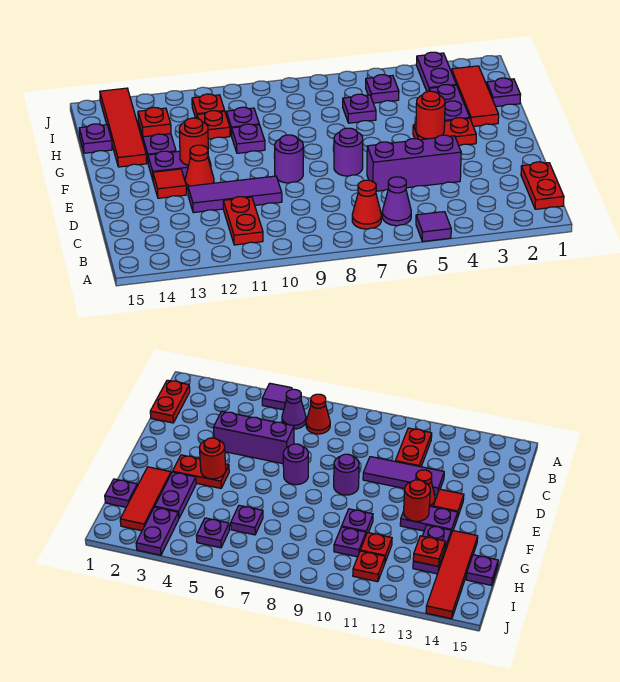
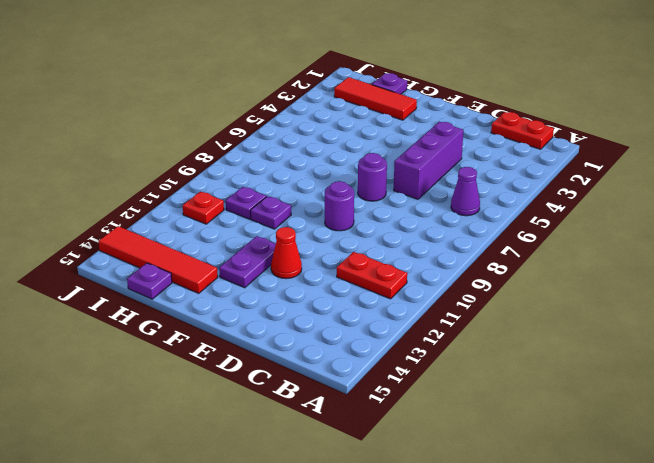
none -> purple tile A5 level 1
none -> red cone B7 level 1
none -> purple tile D10:D12 level 1

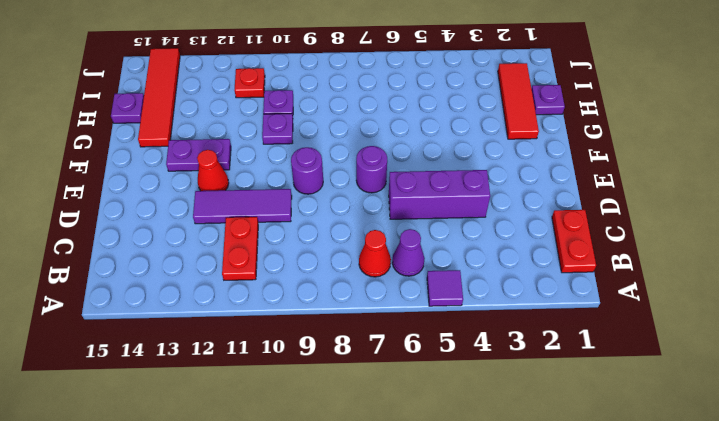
none -> red tile E13 level 1
none -> red plate F3:F4 level 1
none -> purple plate G3:H3 level 1

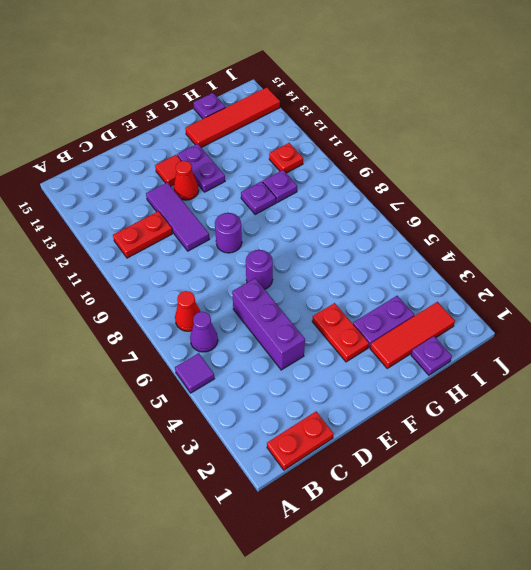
none -> purple plate G13:H13 level 1
none -> purple plate H6 level 1
none -> red plate H11 level 1

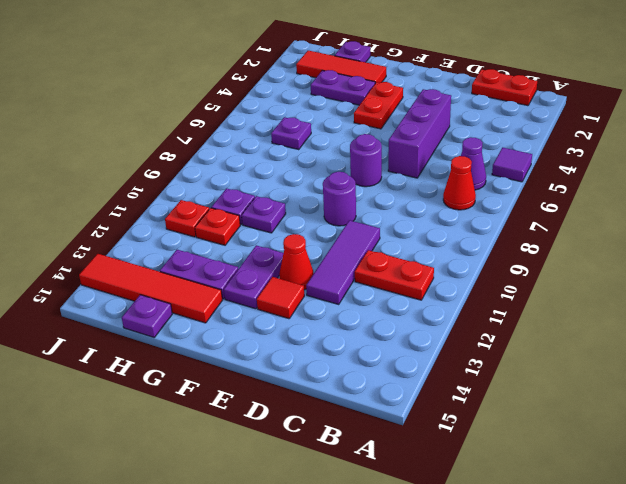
none -> purple plate I3:J3 level 1
none -> purple plate I5 level 1
none -> red round brick F4 level 2

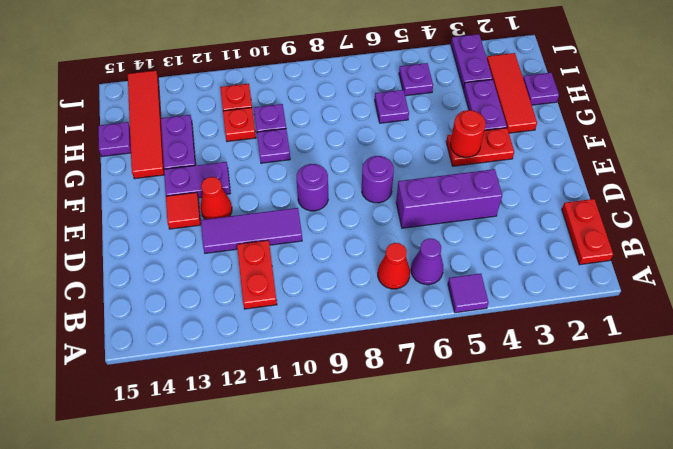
none -> red round brick F12 level 2
none -> red plate H13 level 2

